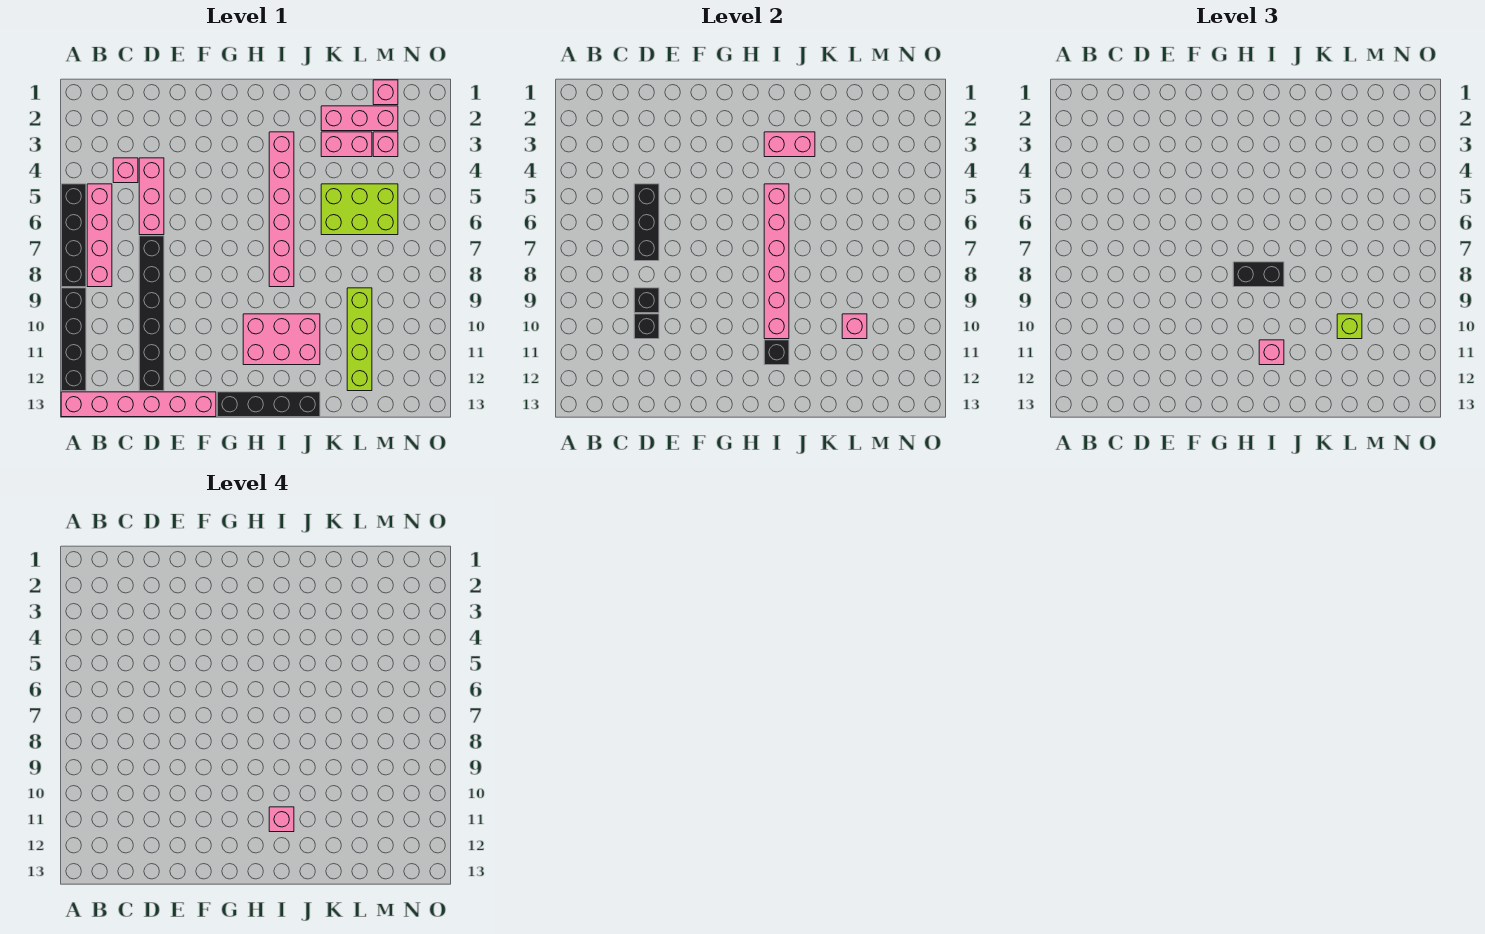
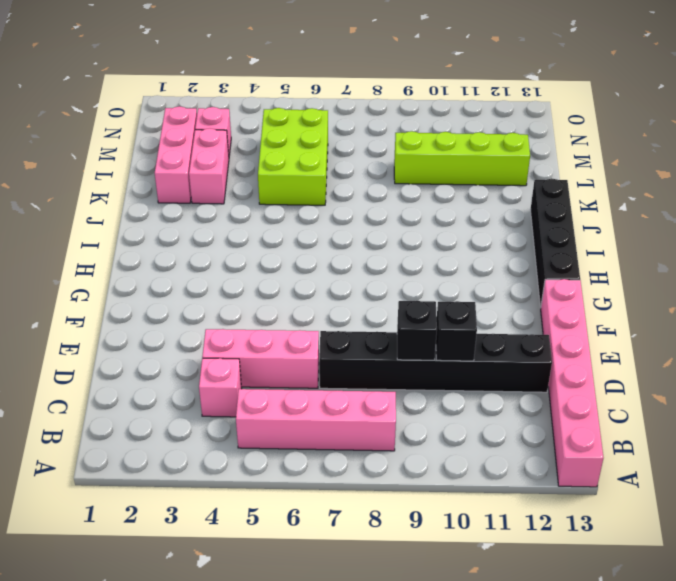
none -> black brick A5:A8 level 1
none -> black brick A9:A12 level 1
none -> pink brick H10:J11 level 1

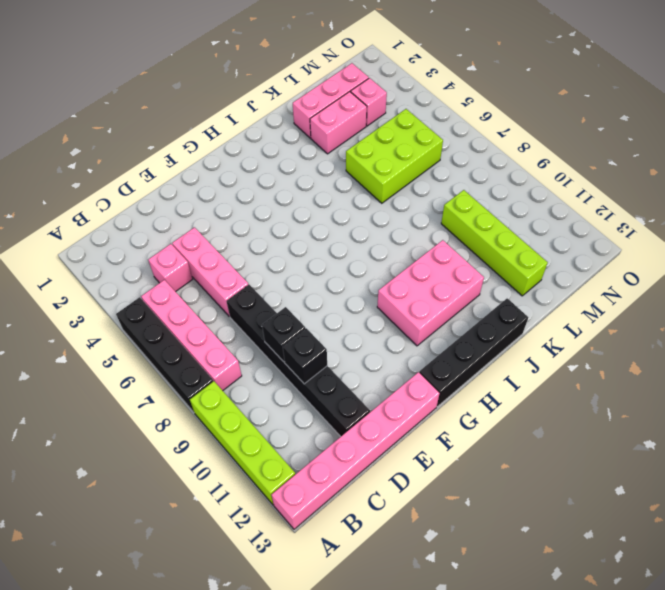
lime brick A9:A12 level 1 -> black brick A9:A12 level 1
none -> pink brick I3:I8 level 1
none -> pink brick M1 level 1
none -> black brick D5:D7 level 2

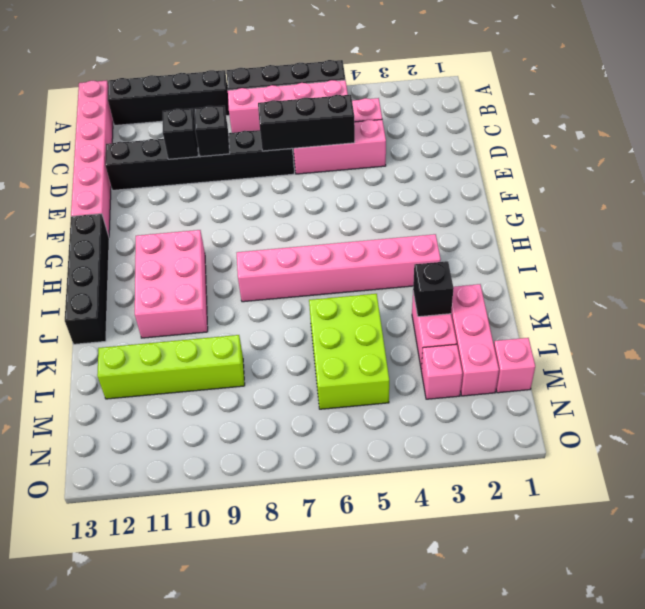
black brick K3 level 2 -> black brick I11 level 2
none -> pink brick I3:J3 level 2
none -> pink brick I5:I10 level 2
none -> pink brick L10 level 2

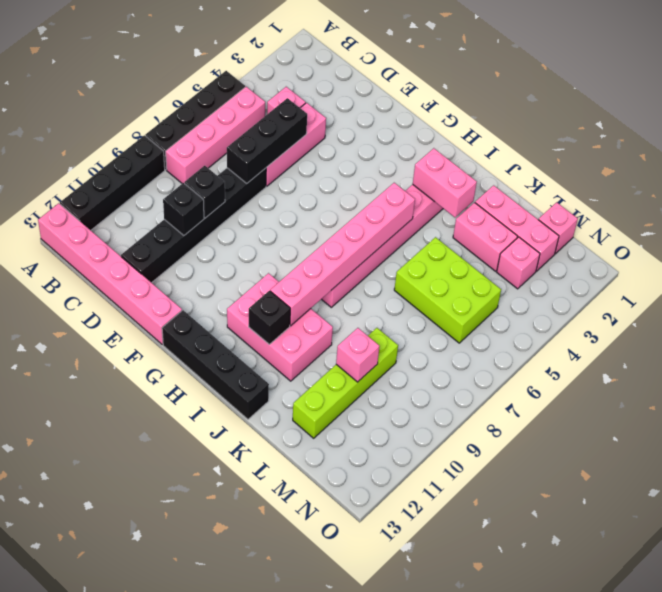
none -> black brick H8:I8 level 3
none -> pink brick I11 level 3
none -> lime brick L10 level 3

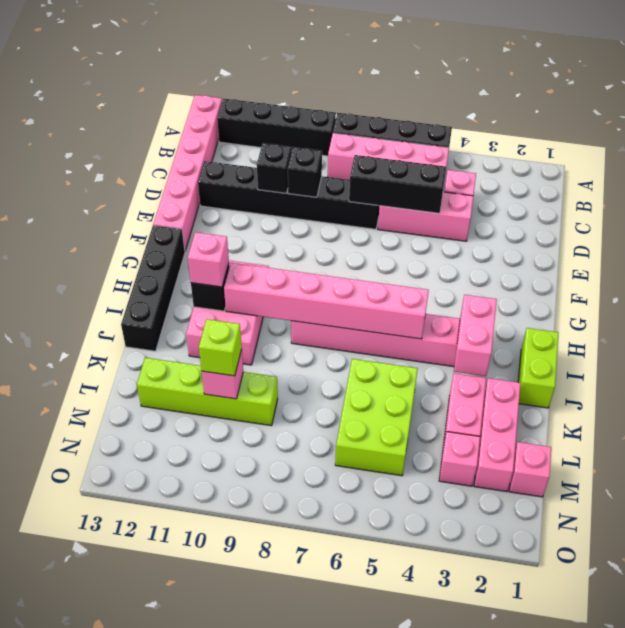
lime brick I1:J1 level 1 -> none
none -> black brick H8:I8 level 3
none -> pink brick I11 level 4

